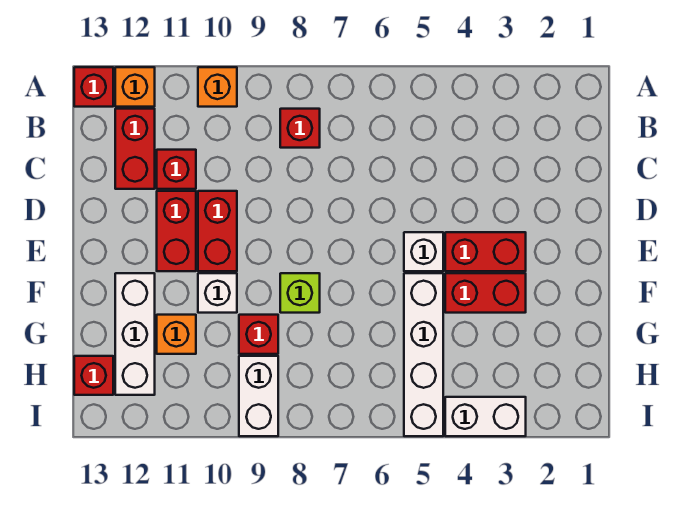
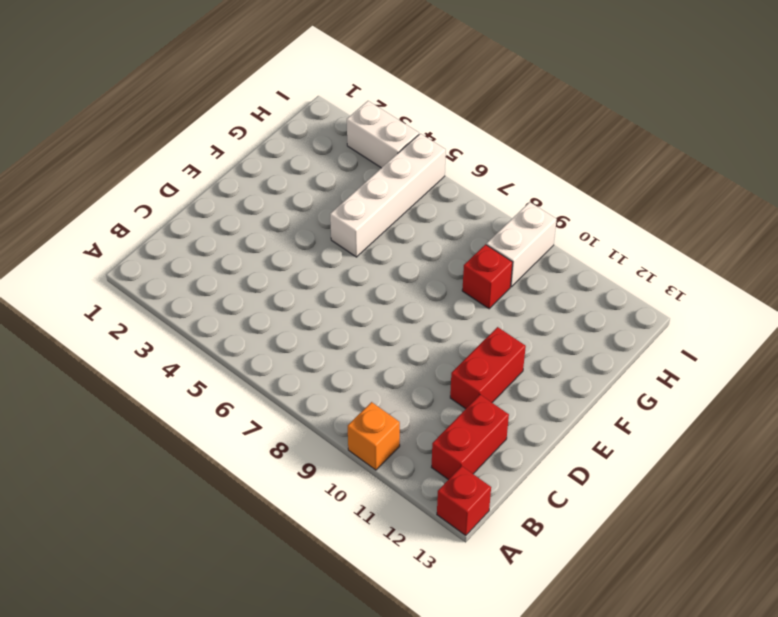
none -> orange brick A12 level 1
none -> red brick B8 level 1
none -> red brick C11 level 1

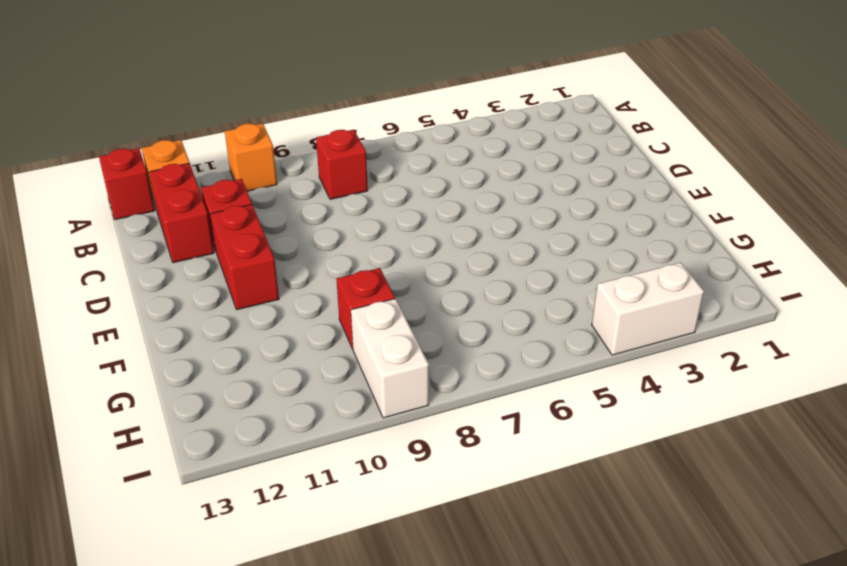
none -> red brick D10:E10 level 1
none -> red brick E3:E4 level 1
none -> white brick E5 level 1

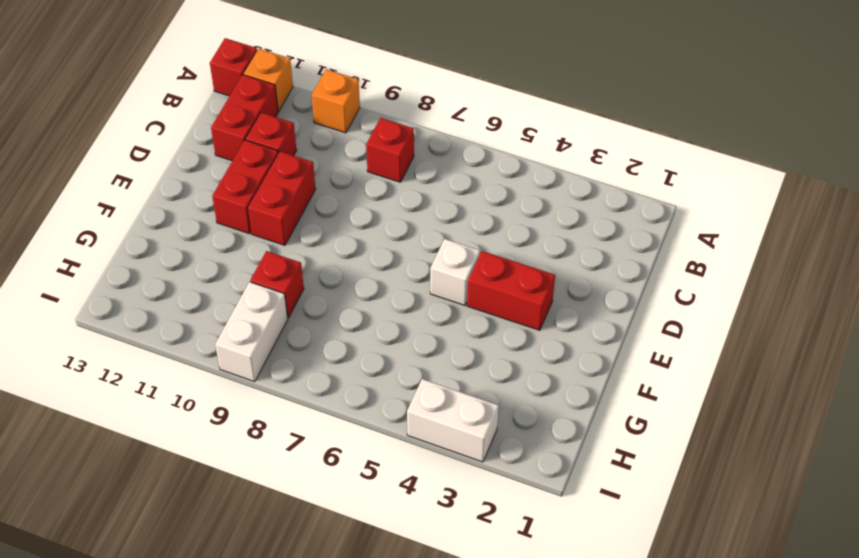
none -> red brick F3:F4 level 1
none -> white brick F5:I5 level 1
none -> lime brick F8 level 1

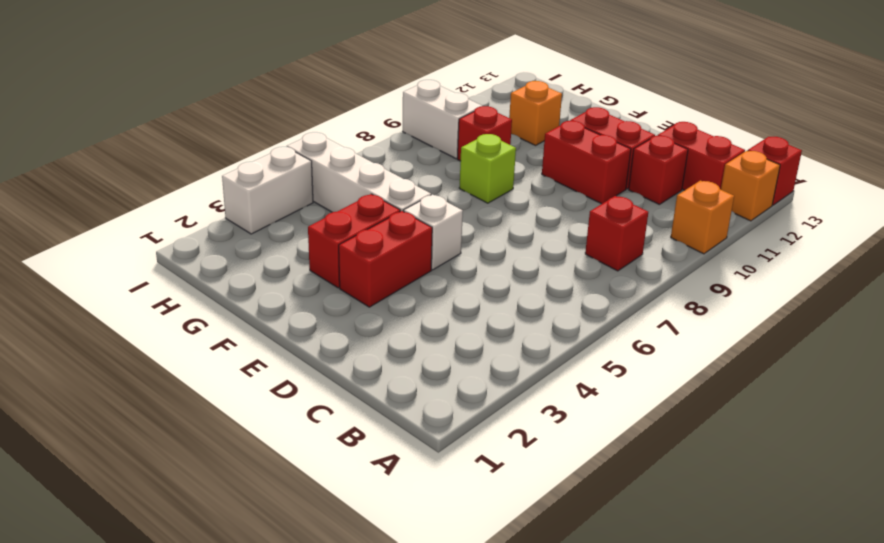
none -> white brick F10 level 1
none -> white brick F12:H12 level 1
none -> red brick H13 level 1

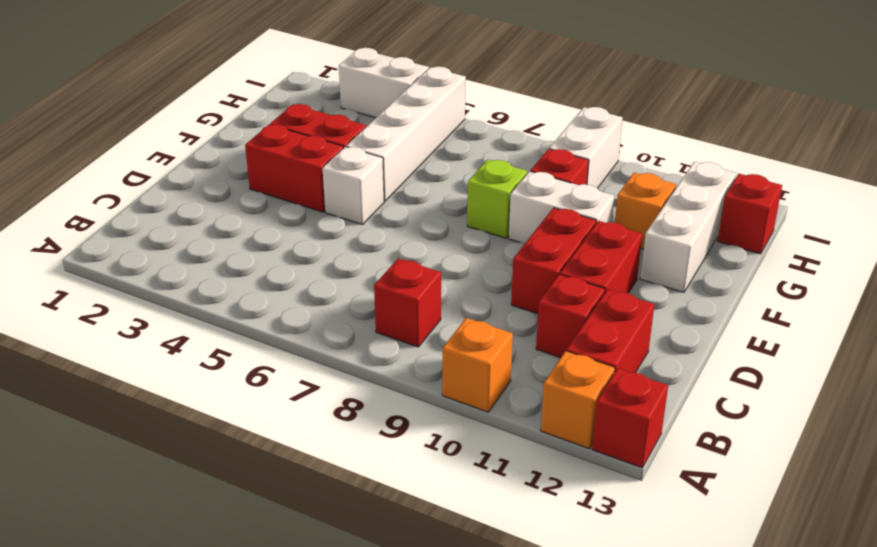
white brick F9:F10 level 1 -> white brick F10 level 1

